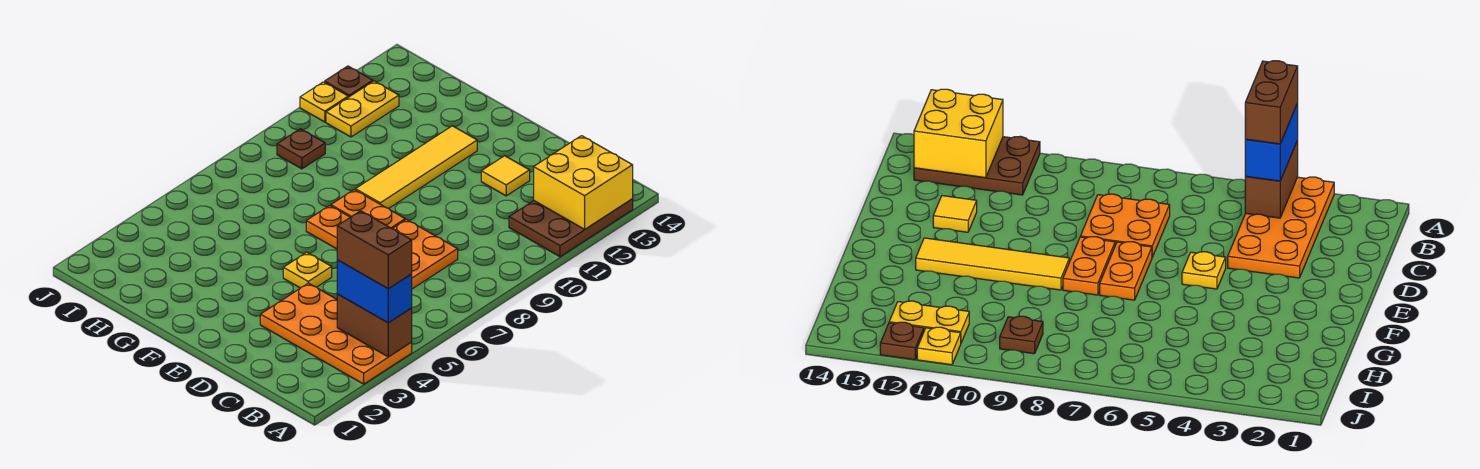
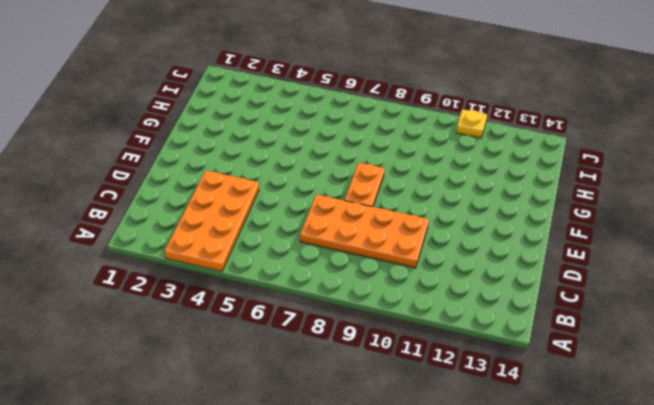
orange plate C7:D10 level 1 -> orange plate C7:D8 level 1
none -> brown plate A11:B13 level 1
none -> yellow tile D12 level 1
none -> yellow plate E5 level 1

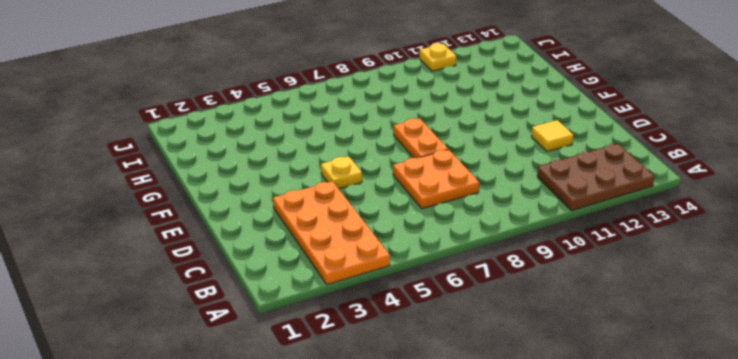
none -> orange plate E7:F7 level 1
none -> yellow tile F9:F12 level 1
none -> brown plate I9 level 1

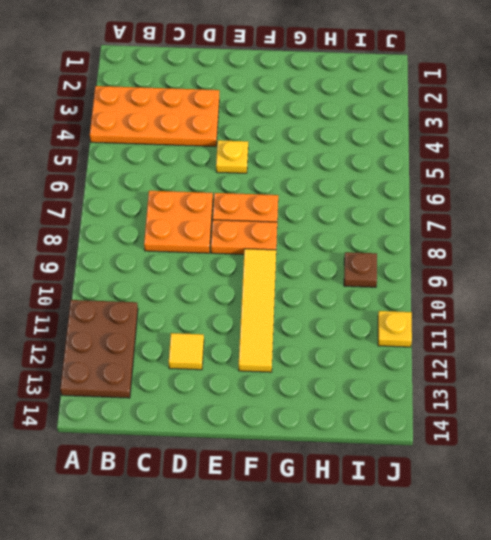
none -> yellow plate I11:I12 level 1
none -> brown plate J12 level 1
none -> brown brick A4:B4 level 2

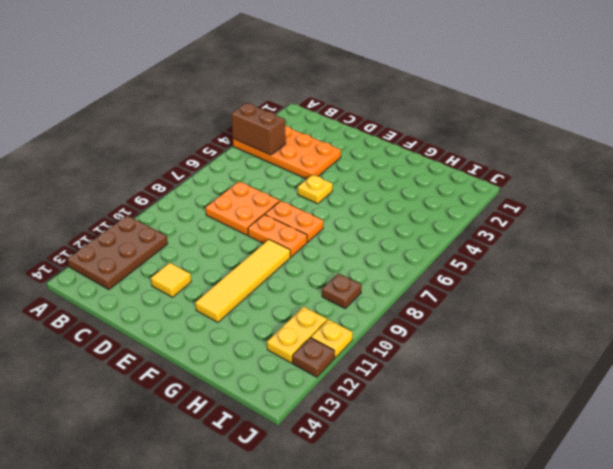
none -> yellow brick A12:B13 level 2
none -> blue brick A4:B4 level 3
none -> brown brick A4:B4 level 4

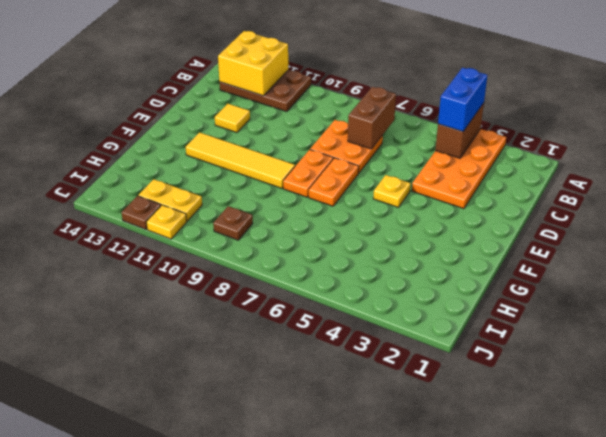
brown brick B7:C7 level 2 -> brown brick A4:B4 level 4

